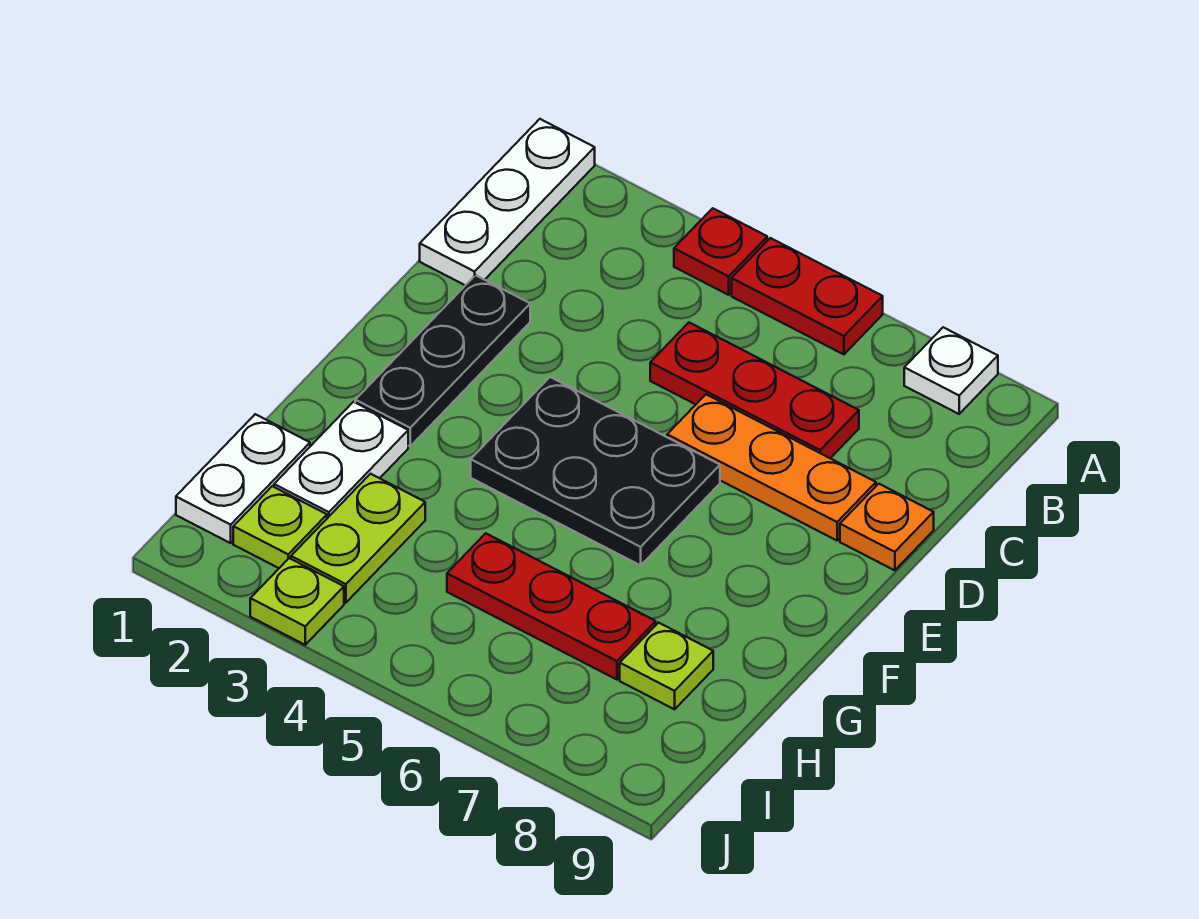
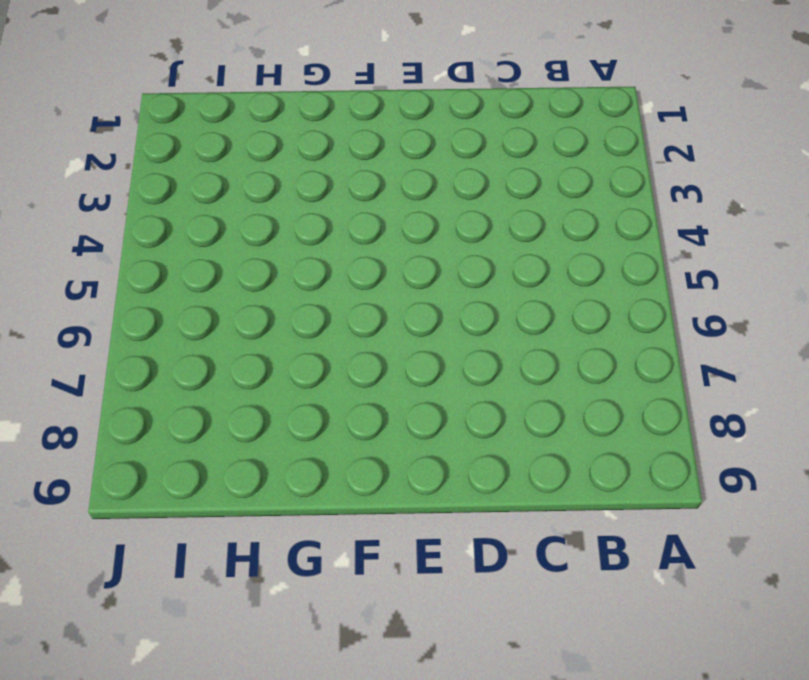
none -> white plate A1:C1 level 1
none -> red plate A4 level 1
none -> red plate A5:A6 level 1

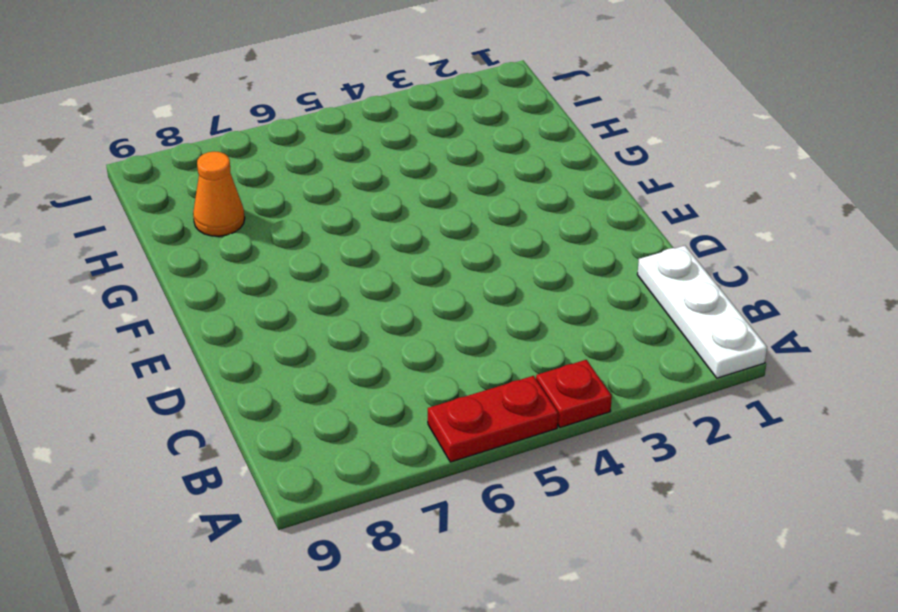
orange cone H8 level 1 -> lime plate H8 level 1
none -> white plate A8 level 1
none -> red plate C5:C7 level 1
none -> black plate D2:F2 level 1

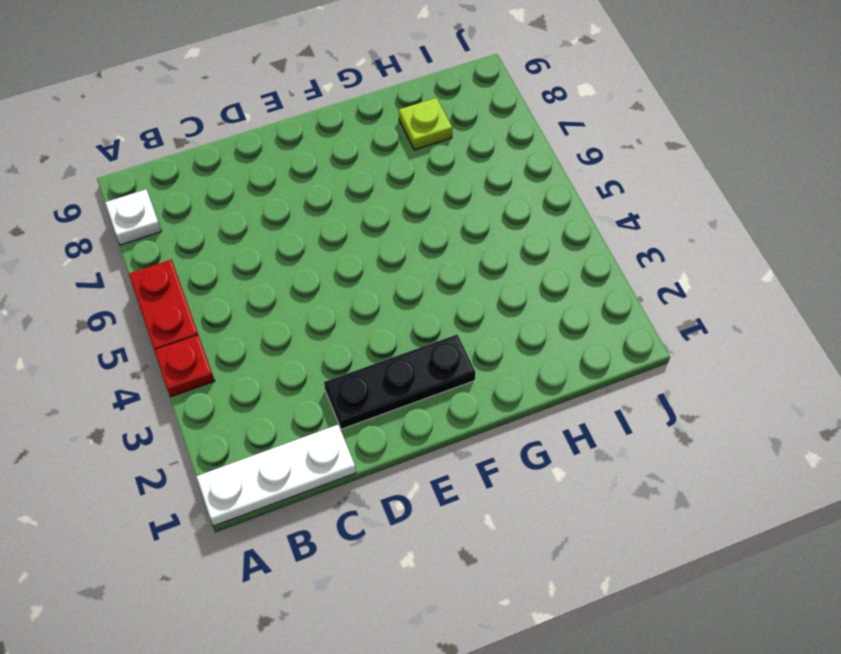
none -> red plate C5:C7 level 1
none -> orange plate D6:D8 level 1
none -> orange plate D9 level 1

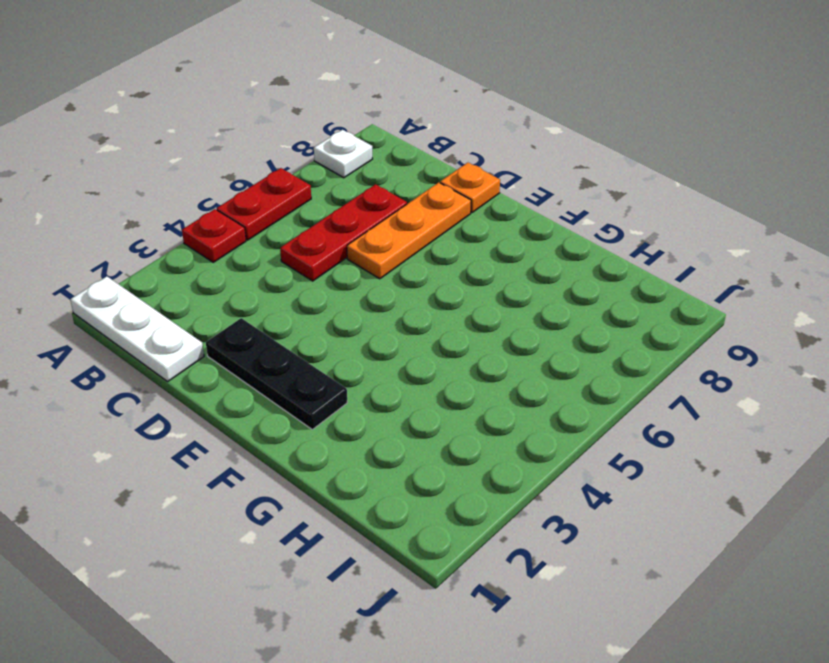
none -> black plate E4:F6 level 1
none -> white plate G2:H2 level 1
none -> white plate H1:I1 level 1

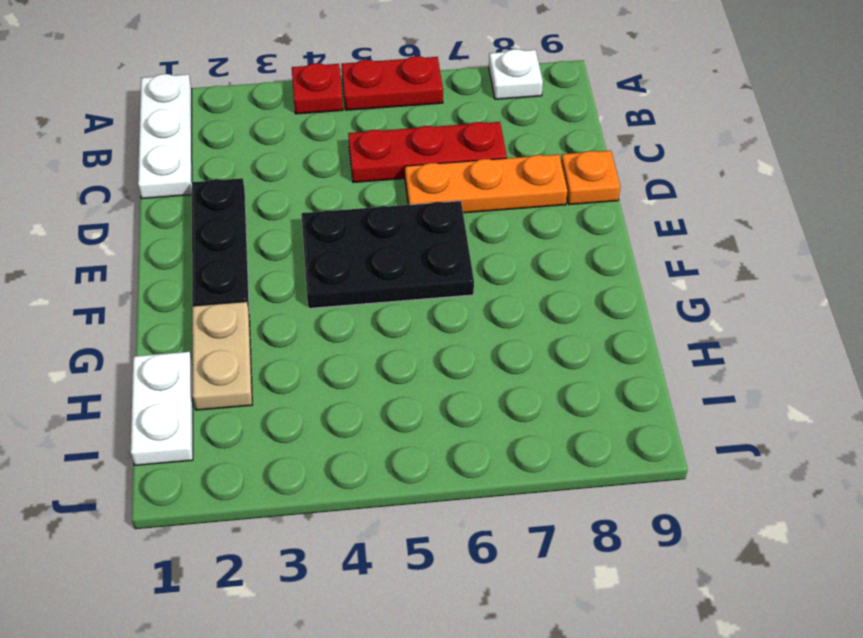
tan plate G2:H2 level 1 -> white plate G2:H2 level 1
none -> lime plate H3:I3 level 1
none -> red plate H5:H7 level 1
none -> lime plate H8 level 1

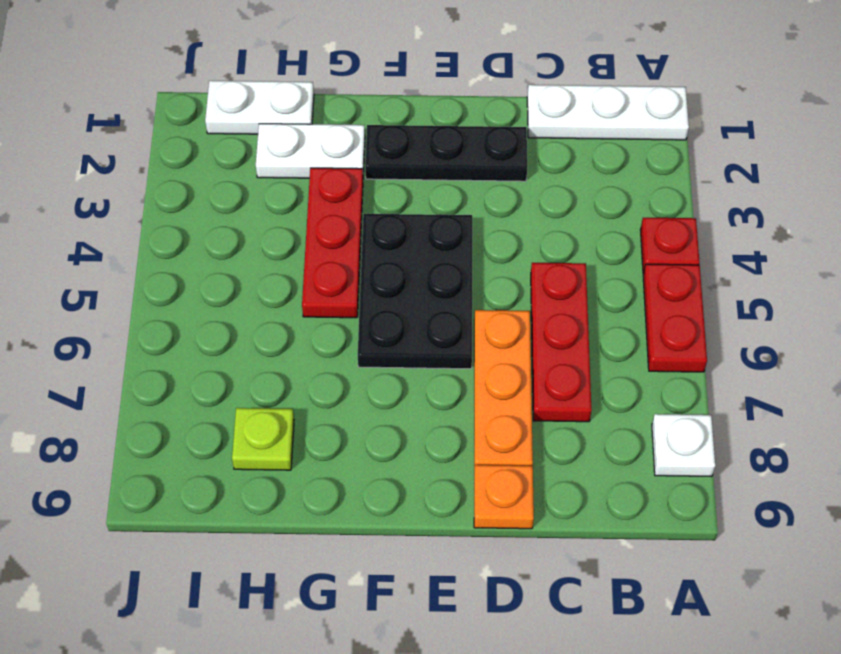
red plate G3:G5 level 1 -> red plate H5:H7 level 1
none -> lime plate H3:I3 level 1
none -> lime plate I2 level 1
none -> lime plate J3 level 1

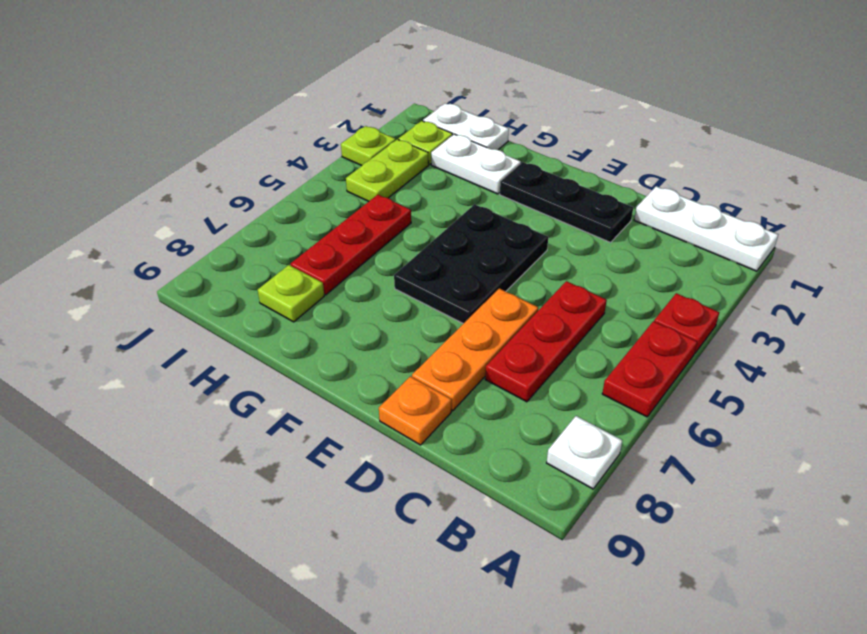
lime plate I3:I4 level 1 -> lime plate H3:I3 level 1

